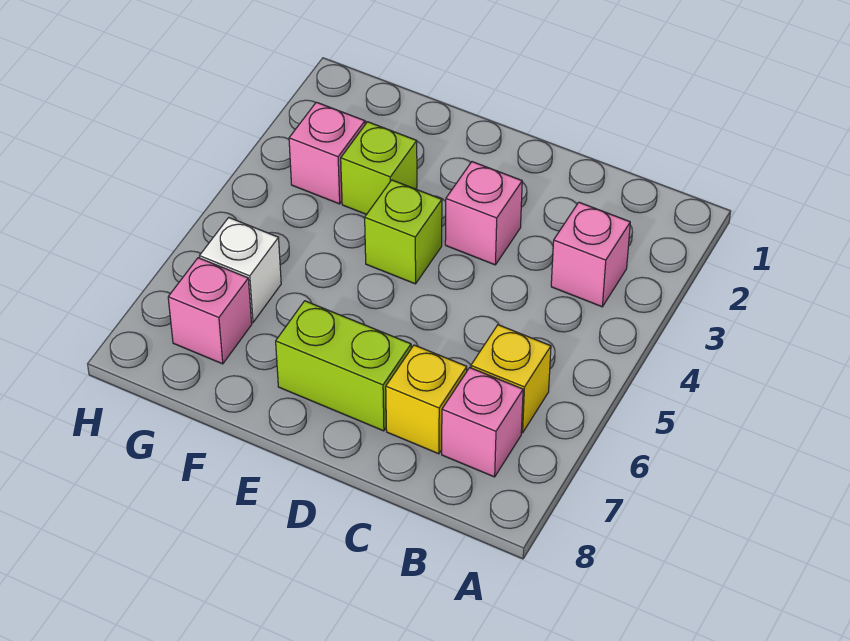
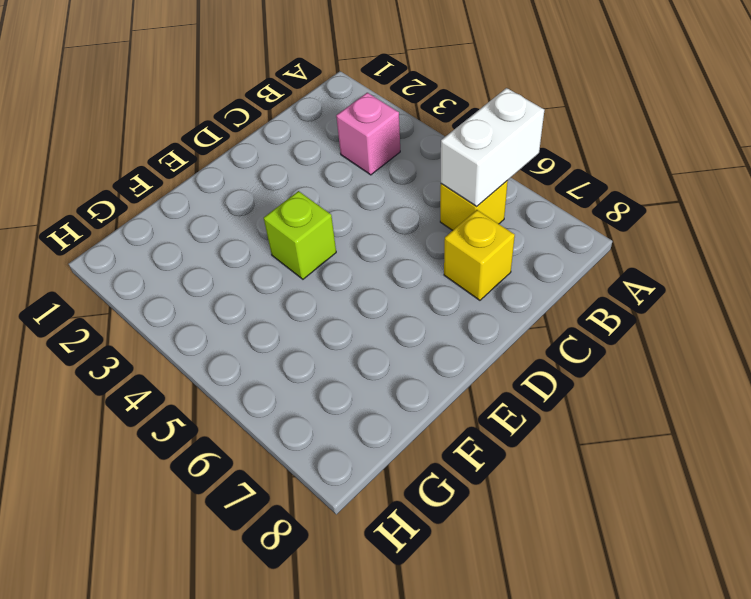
white brick A6:B6 level 2 -> none
none -> pink brick B7 level 1
none -> pink brick D3 level 1

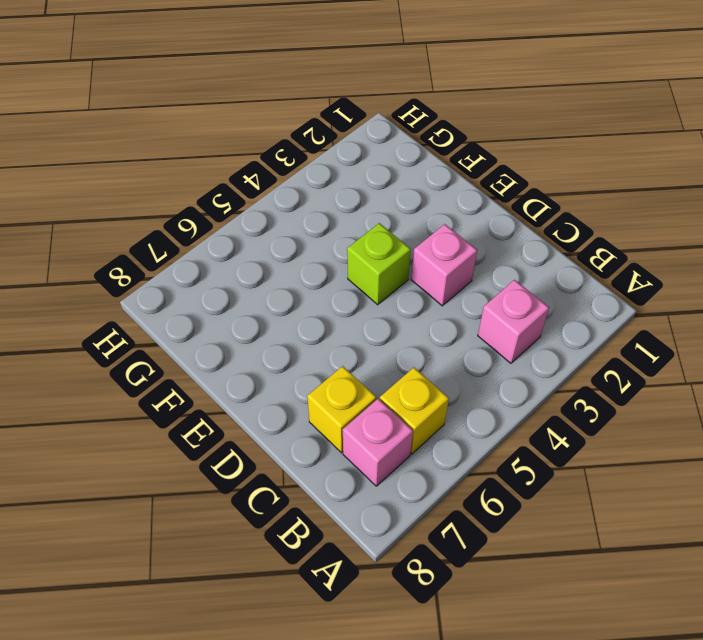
none -> lime brick D7:E7 level 1
none -> lime brick F3 level 1

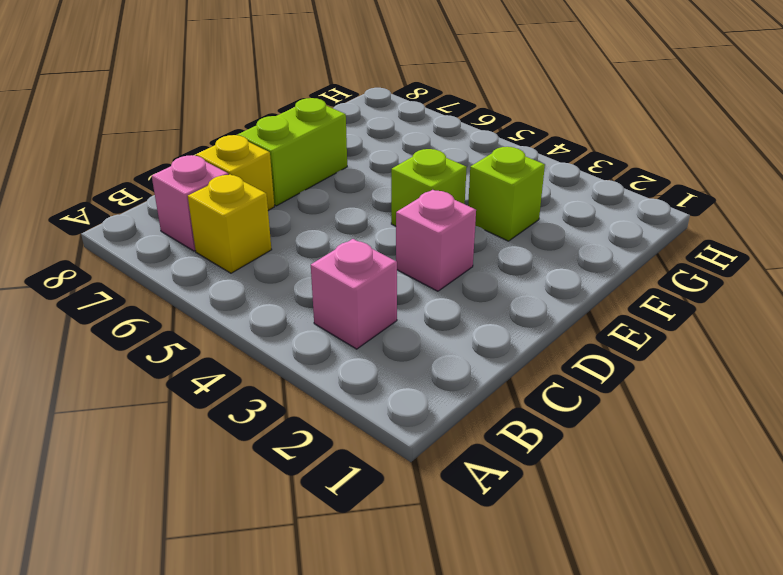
none -> pink brick G3 level 1
none -> white brick G6 level 1

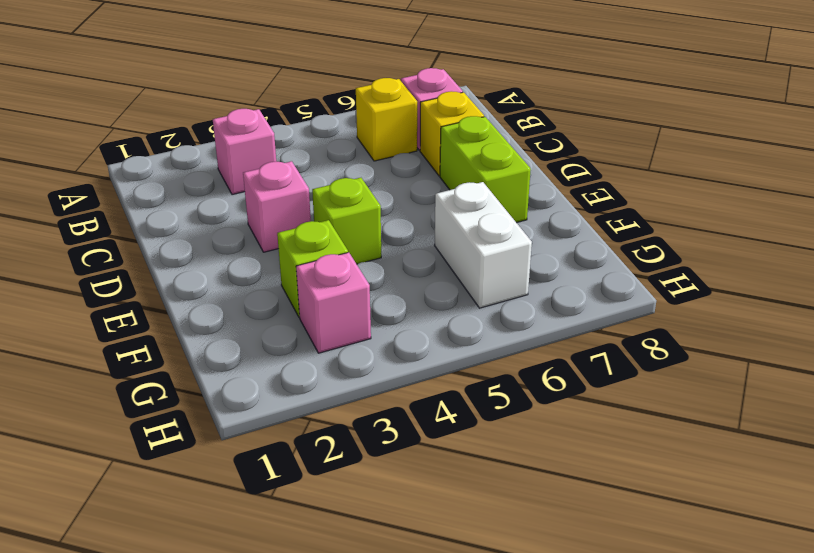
white brick F6:G6 level 1 -> white brick G6 level 1
none -> pink brick G7 level 1

